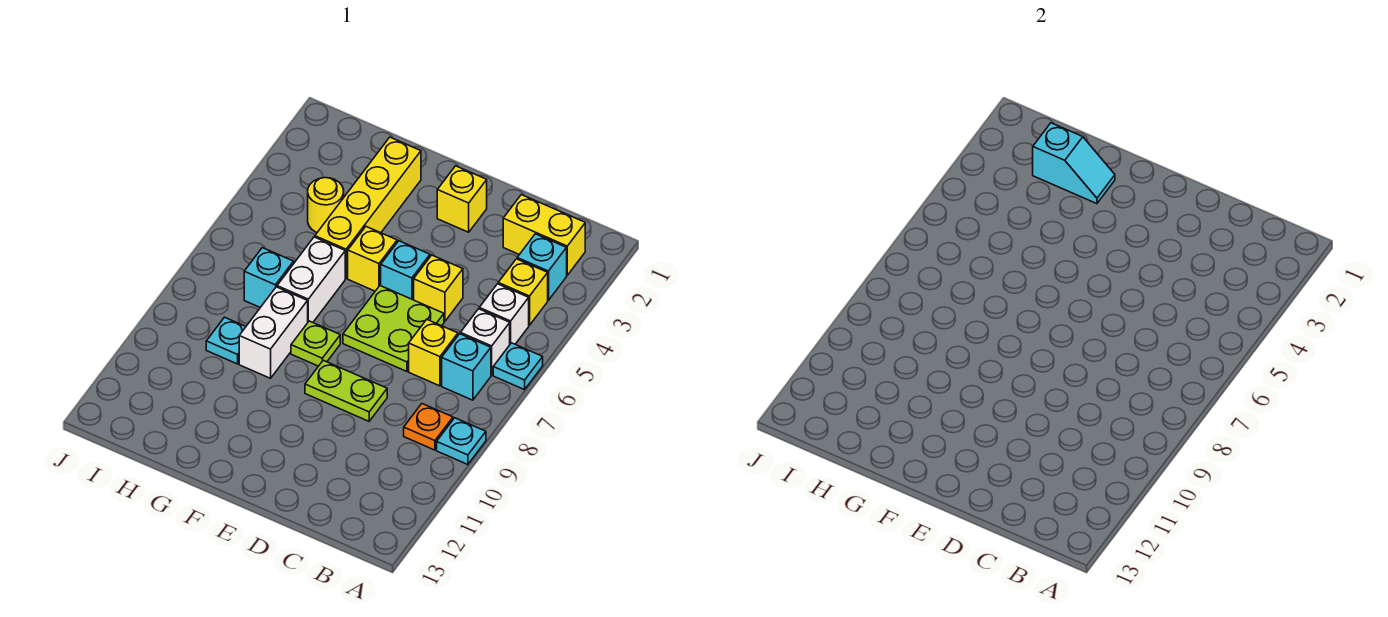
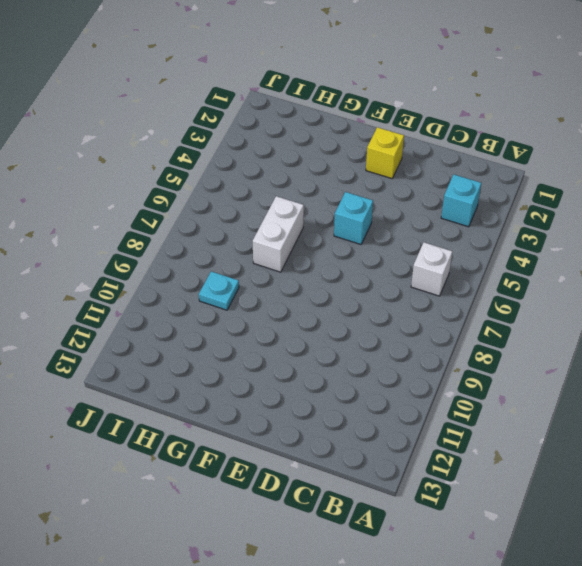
none -> cyan plate A6 level 1
none -> cyan plate A9 level 1
none -> yellow brick B2:C2 level 1

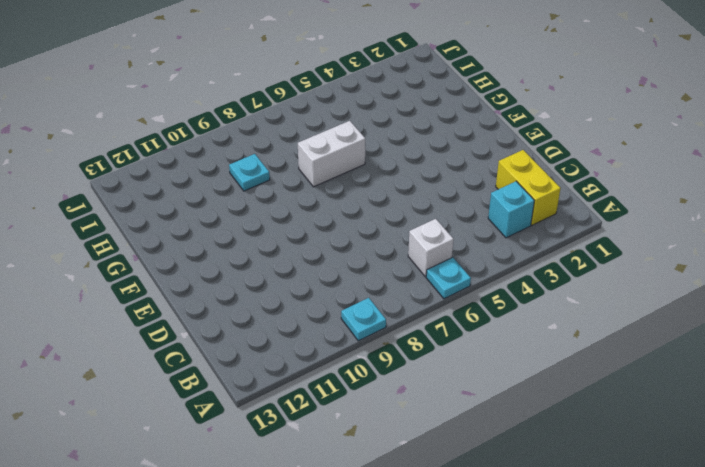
none -> yellow brick B4 level 1
none -> white brick B5 level 1
none -> cyan brick B7 level 1

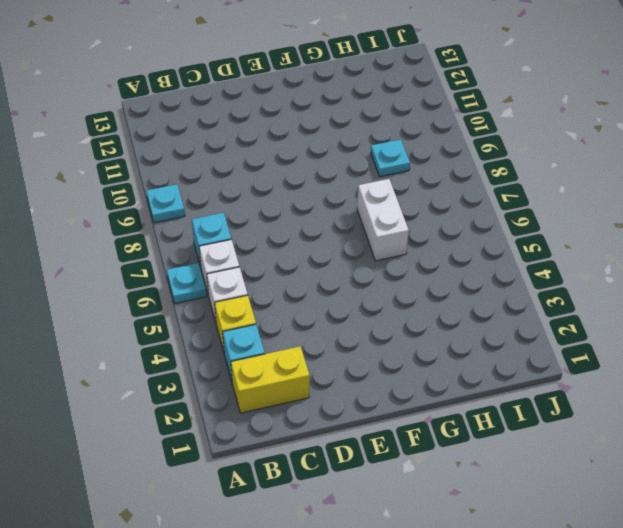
none -> orange plate B9 level 1
none -> yellow brick C7 level 1
none -> yellow brick D5 level 1

